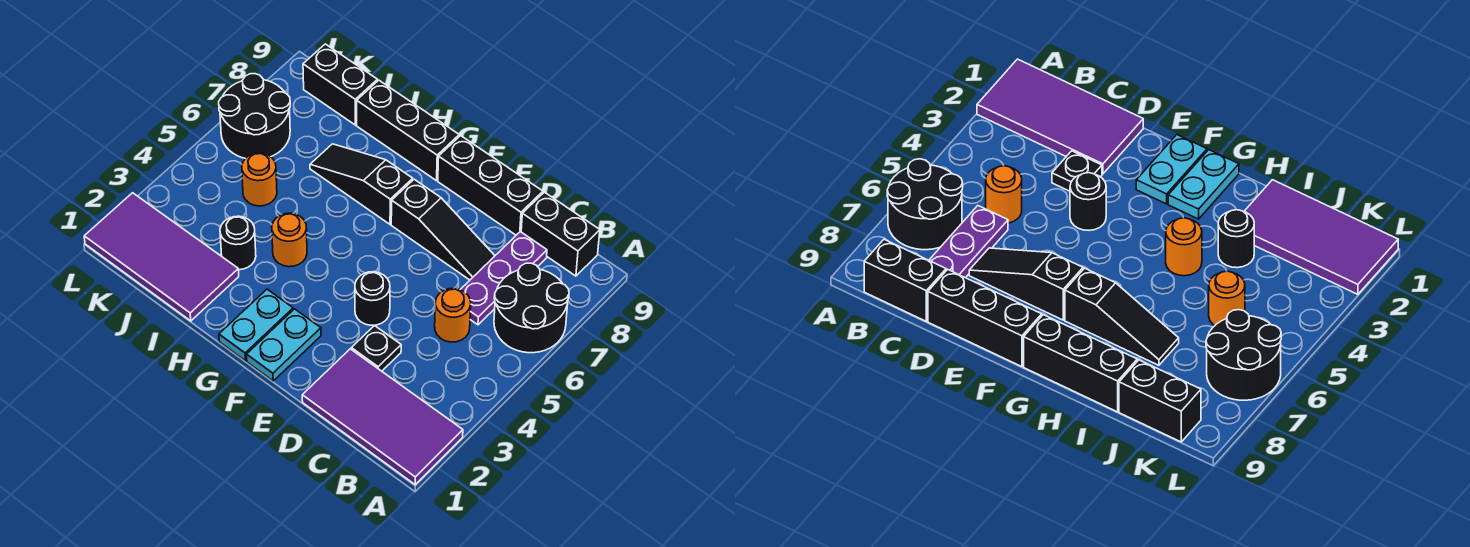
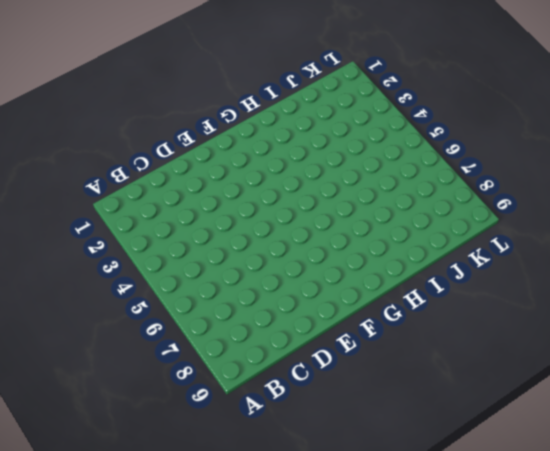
none -> purple tile A1:D2 level 1
none -> black round brick A6:B7 level 1
none -> black brick B9:C9 level 1

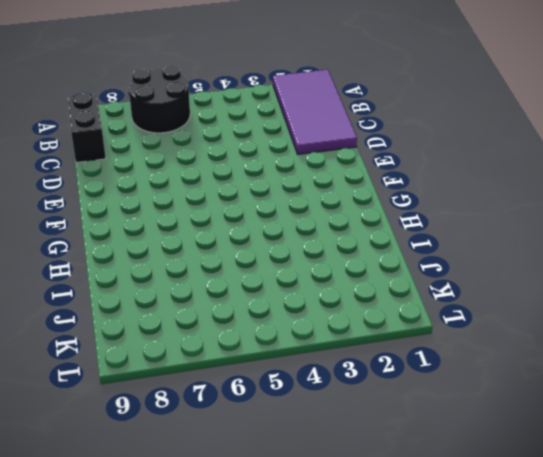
none -> orange round brick C5 level 1
none -> purple plate C6:C8 level 1
none -> black plate D3 level 1

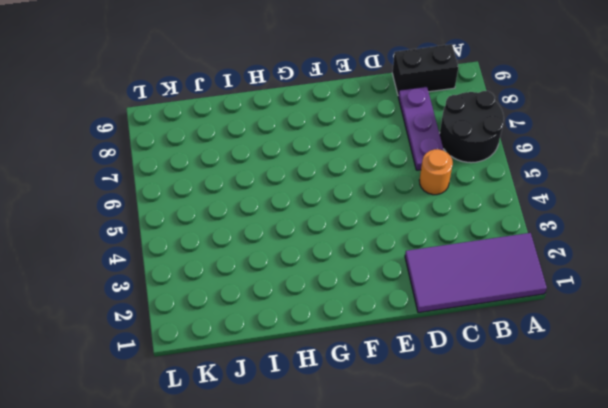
none -> black plate D3 level 1
none -> black slope D7:F7 level 1 top F
none -> black brick D9:F9 level 1

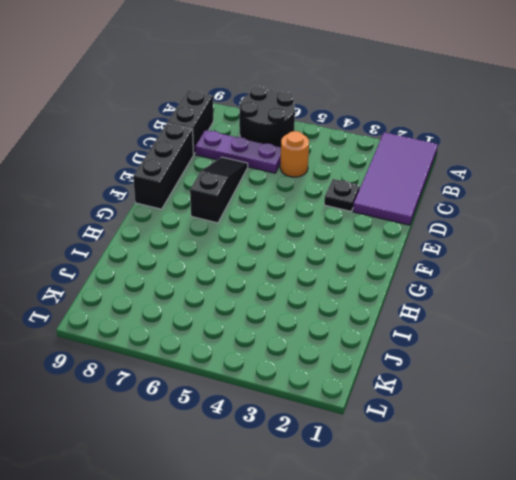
none -> black round brick E4 level 1
none -> cyan plate F1:F2 level 1
none -> cyan plate G1:G2 level 1

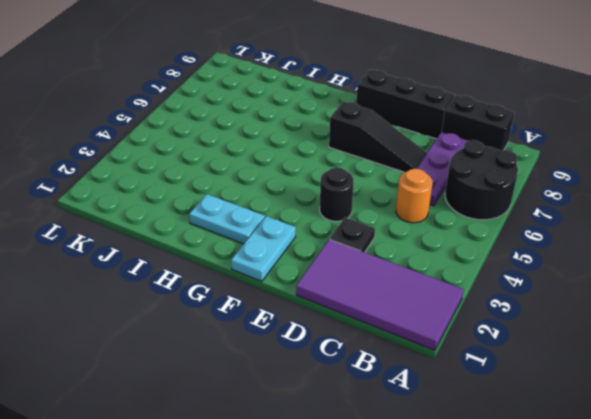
cyan plate G2:H2 level 1 -> cyan plate G1:G2 level 1
none -> black slope G7:I7 level 1 top G
none -> black brick G9:I9 level 1
none -> orange round brick H4 level 1

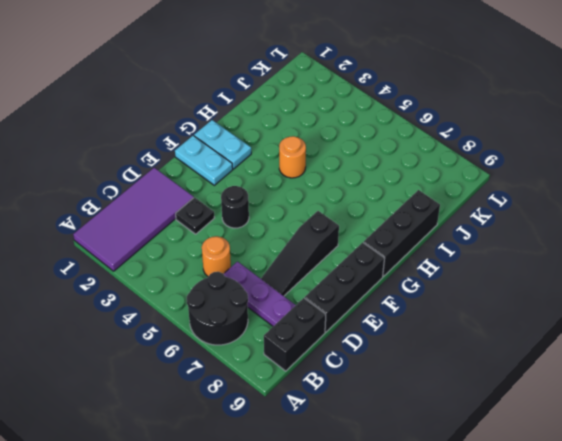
none -> black slope G7:I7 level 1 top G
none -> purple tile I1:L2 level 1
none -> black round brick I3 level 1

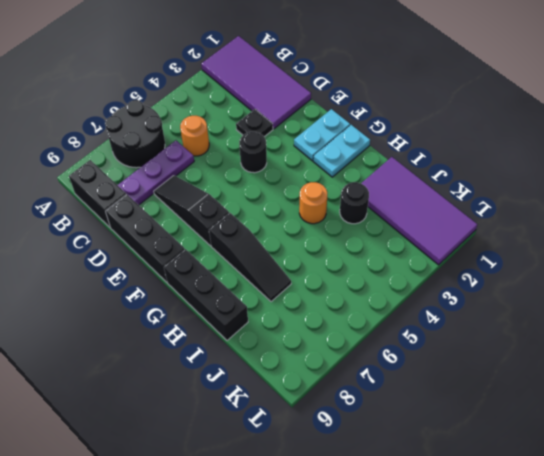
none -> orange round brick J5 level 1
none -> black brick J9:K9 level 1
none -> black round brick K6:L7 level 1

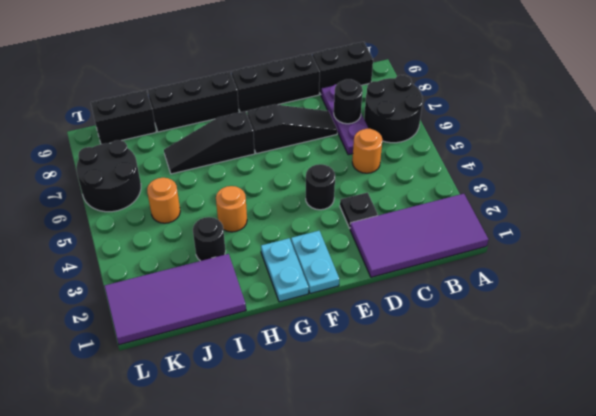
black round brick C7 level 2 -> none

